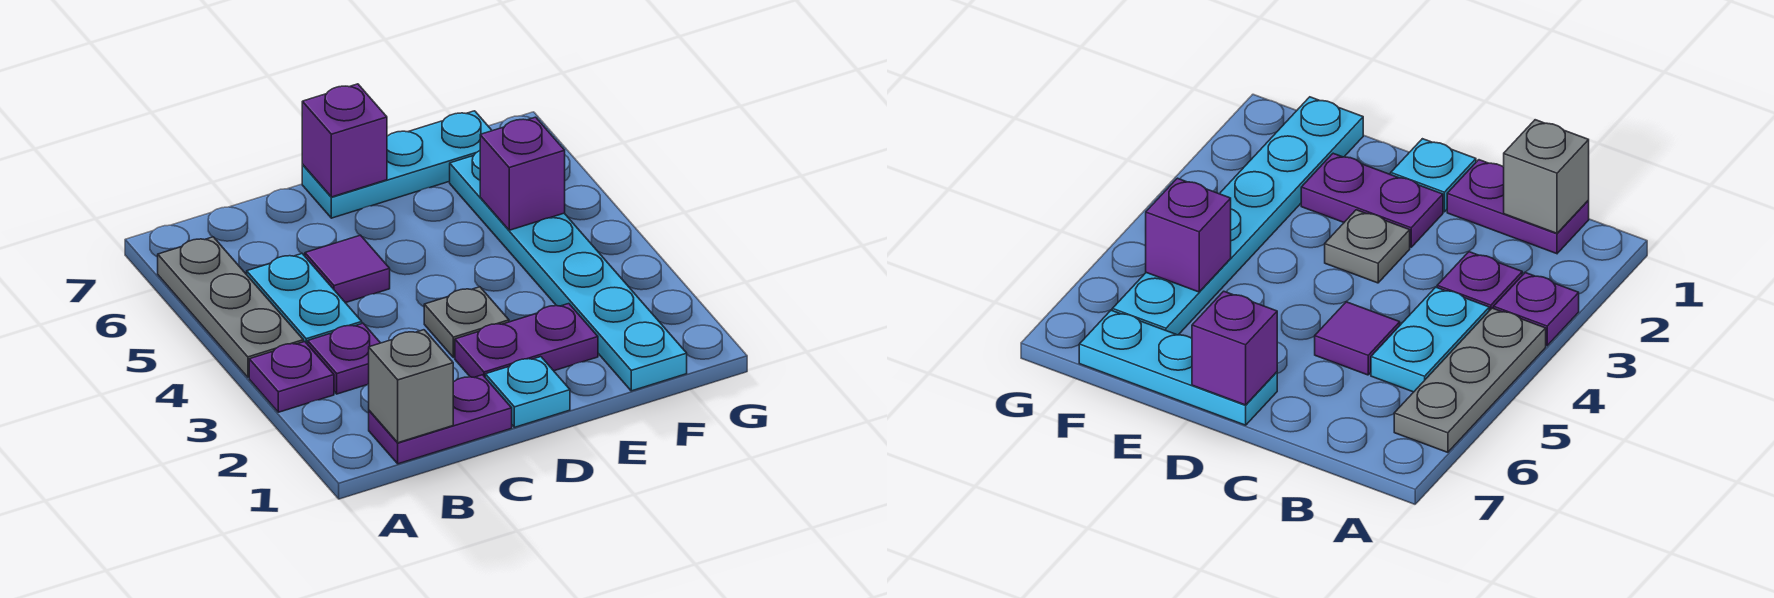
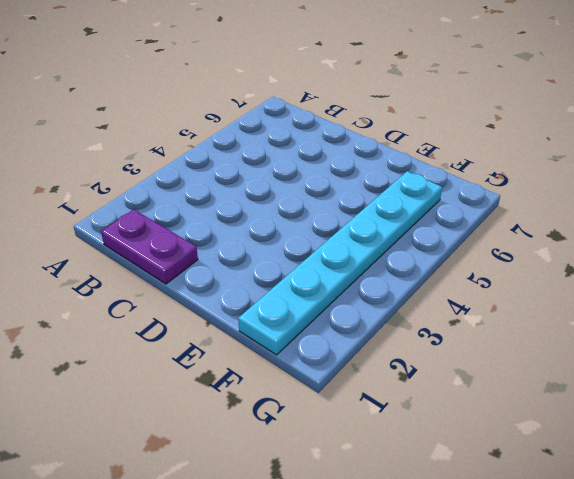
none -> purple plate A3 level 1
none -> grey plate A4:A6 level 1
none -> purple plate B3 level 1

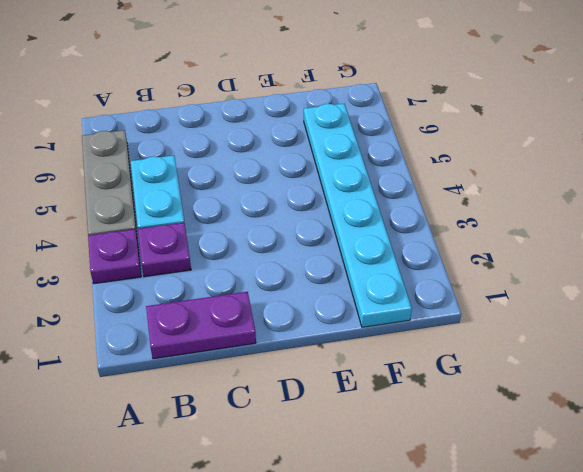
none -> purple tile C5 level 1
none -> cyan plate D1 level 1
none -> purple plate D2:E2 level 1

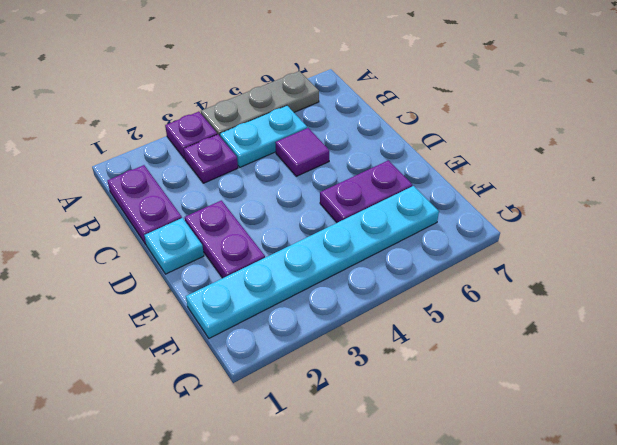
purple plate E5:E6 level 1 -> none
none -> grey plate D3 level 1
none -> cyan plate D7:F7 level 1
none -> grey brick B1 level 2

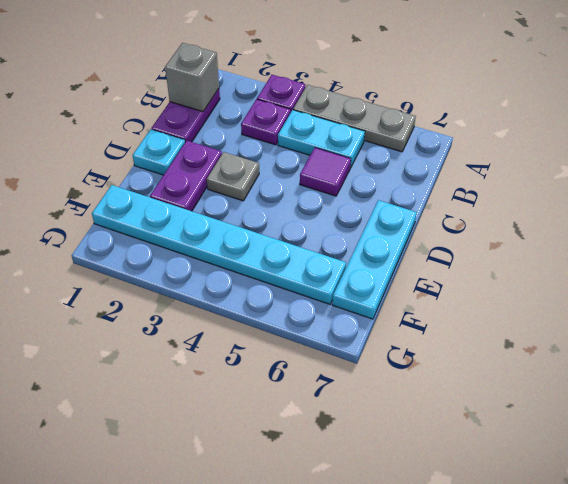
none -> purple brick D7 level 2
none -> purple brick F5 level 2

